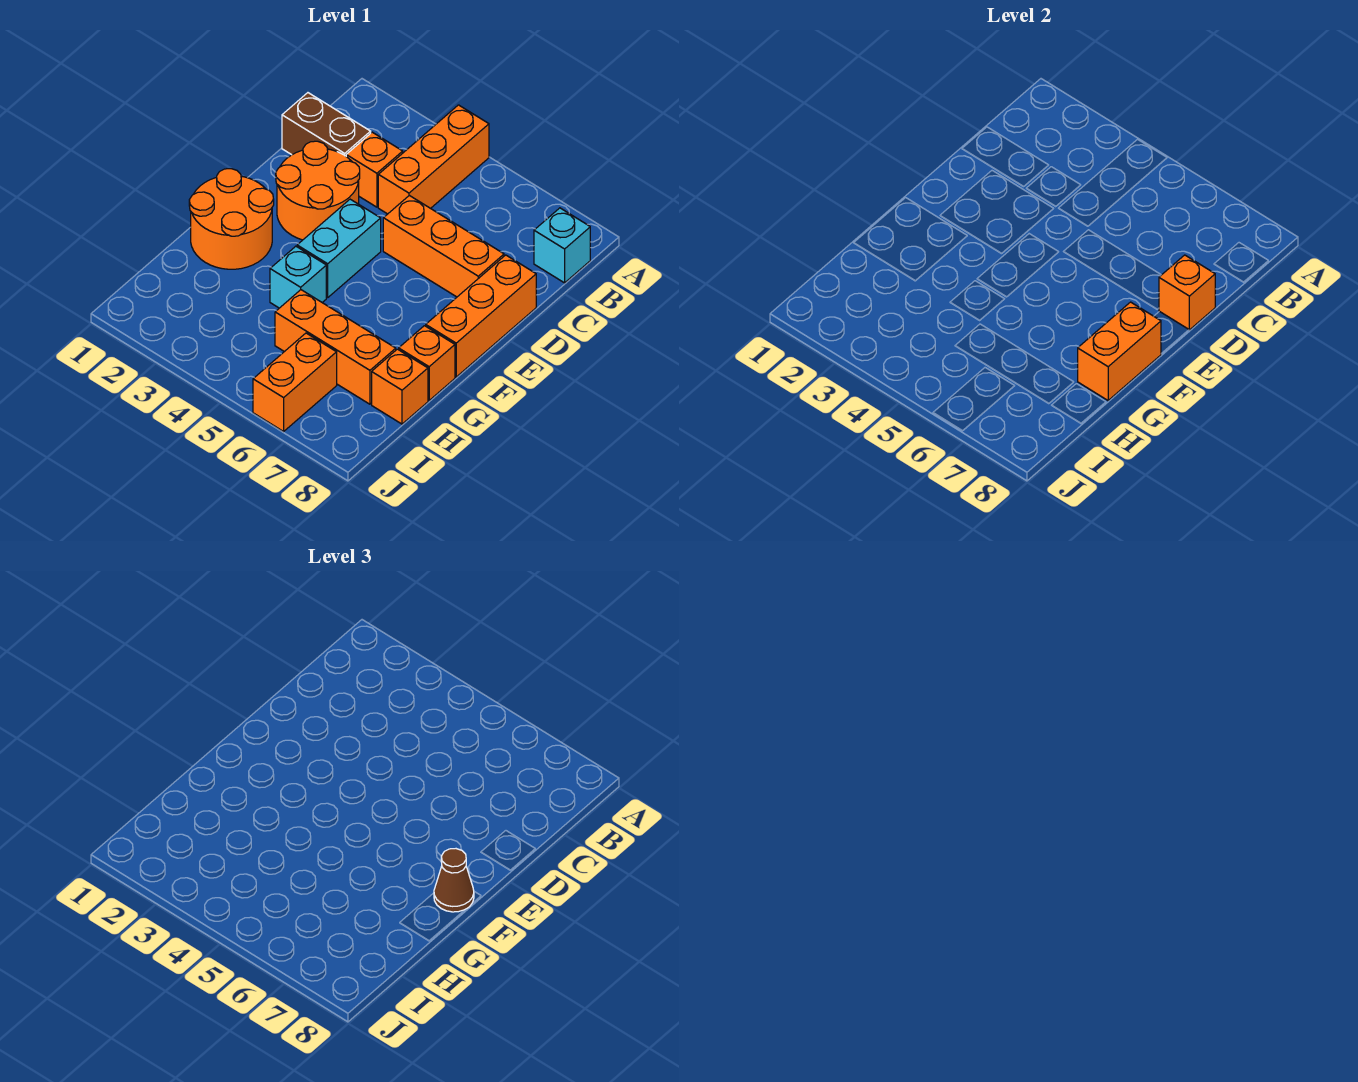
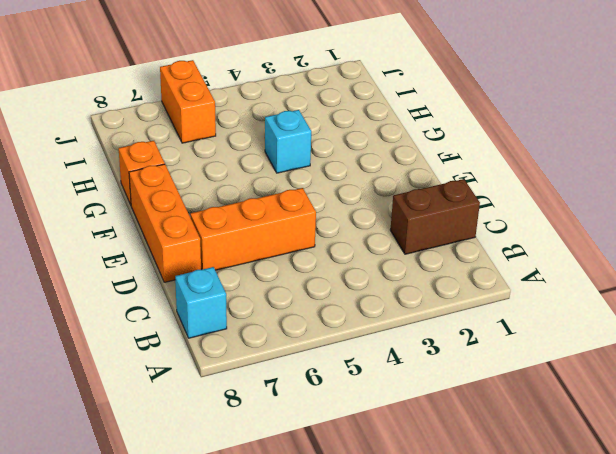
none -> orange brick A4:C4 level 1
none -> orange brick C3 level 1
none -> orange round brick D2:E3 level 1

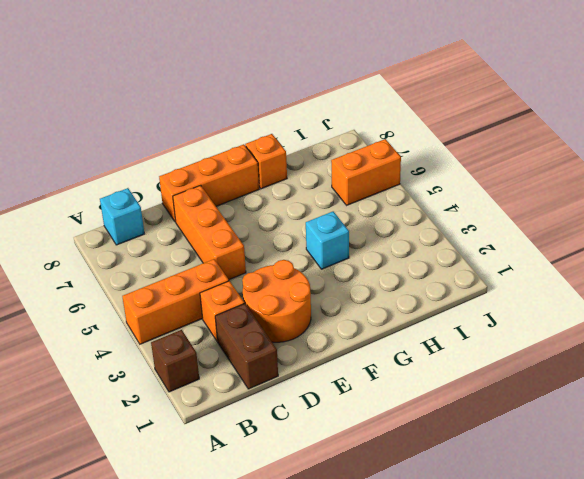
brown brick A2 level 1 -> none
none -> cyan brick E4:F4 level 1
none -> orange round brick F1:G2 level 1
none -> orange brick H5:H7 level 1

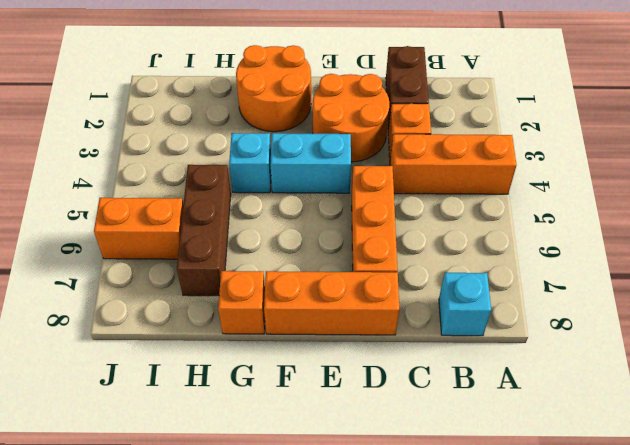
brown brick H5:H7 level 1 -> orange brick H5:H7 level 1
none -> orange brick H8 level 1
none -> orange brick D8 level 2
none -> orange brick F8:G8 level 2

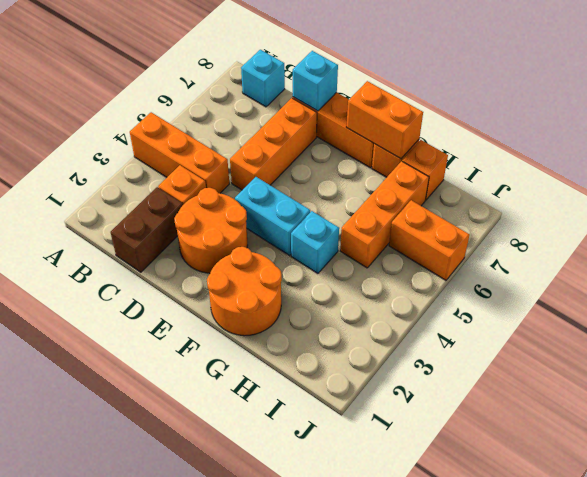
cyan brick D8 level 2 -> orange brick D8 level 2
none -> brown cone F8 level 3

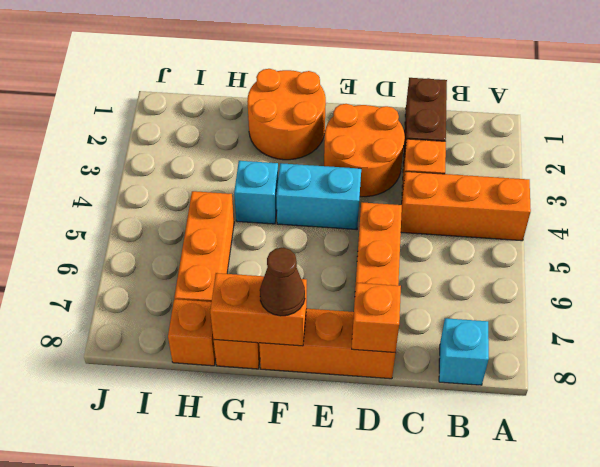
none -> orange brick I6:J6 level 1

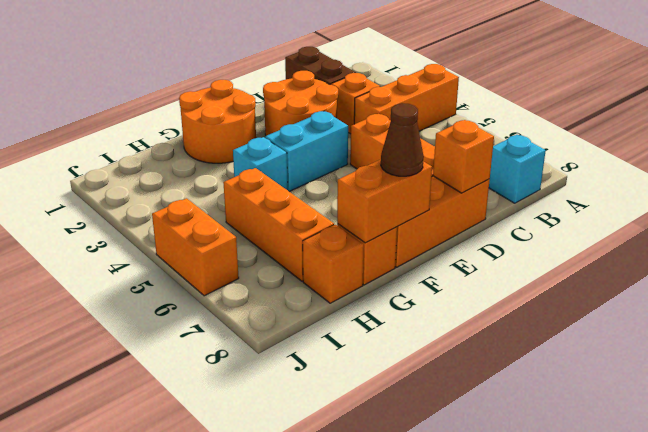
orange brick J5:J6 level 1 -> orange brick I6:J6 level 1

